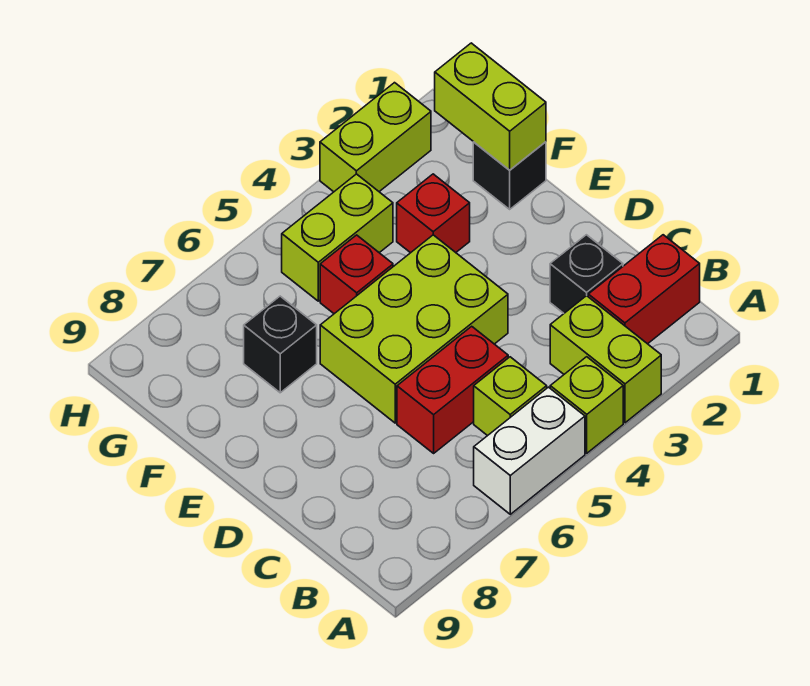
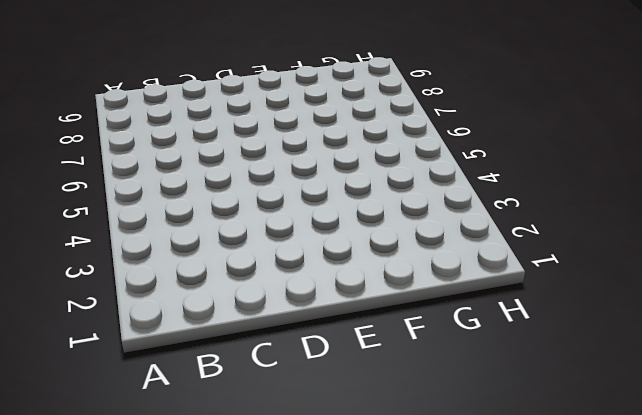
none -> lime brick A3:B3 level 1
none -> lime brick A4 level 1
none -> white brick A5:A6 level 1

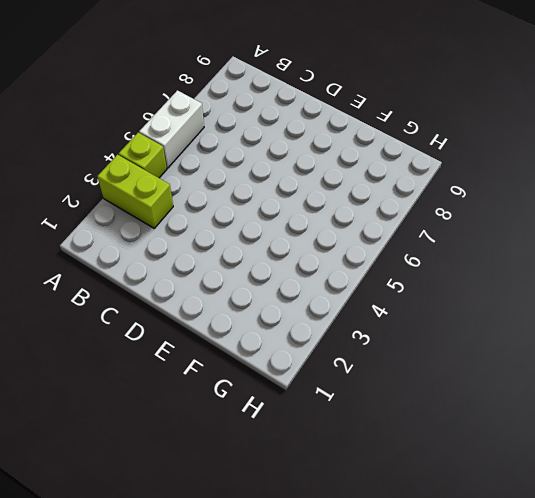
none -> red brick B1:B2 level 1
none -> lime brick B5 level 1
none -> black brick C2 level 1

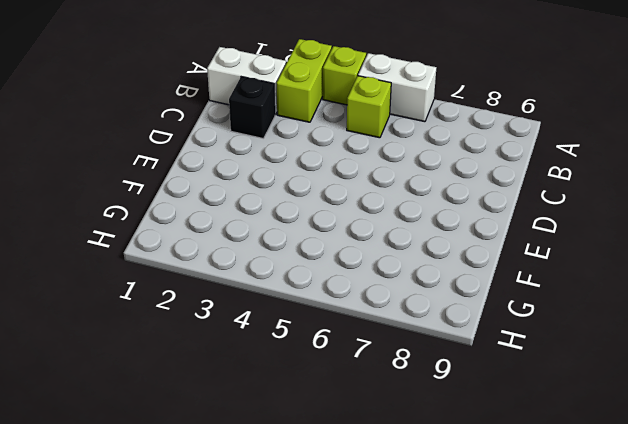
white brick B1:B2 level 1 -> red brick B1:B2 level 1
none -> red brick C5:C6 level 1
none -> lime brick D4:E6 level 1
none -> black brick F1 level 1

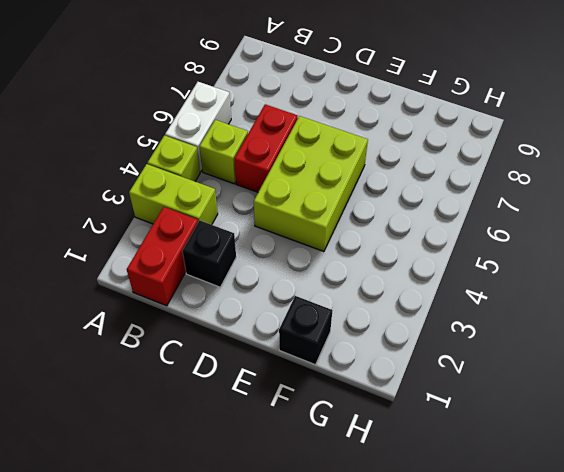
none -> red brick F3 level 1
none -> red brick F5 level 1
none -> black brick F7 level 1

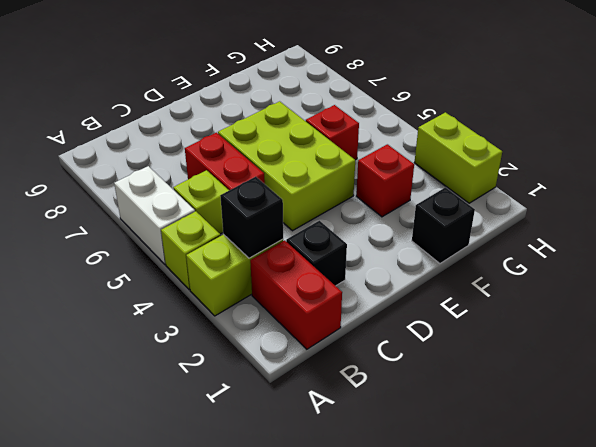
black brick B3 level 2 -> black brick F7 level 1
none -> lime brick G4:G5 level 1
none -> lime brick F1:G1 level 2

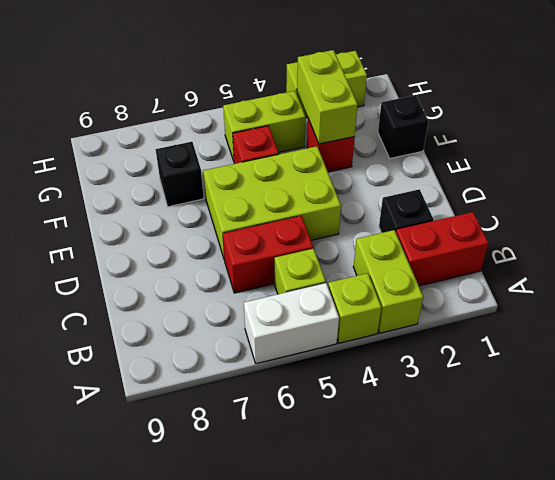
lime brick F3:G3 level 2 -> lime brick F1:G1 level 2

